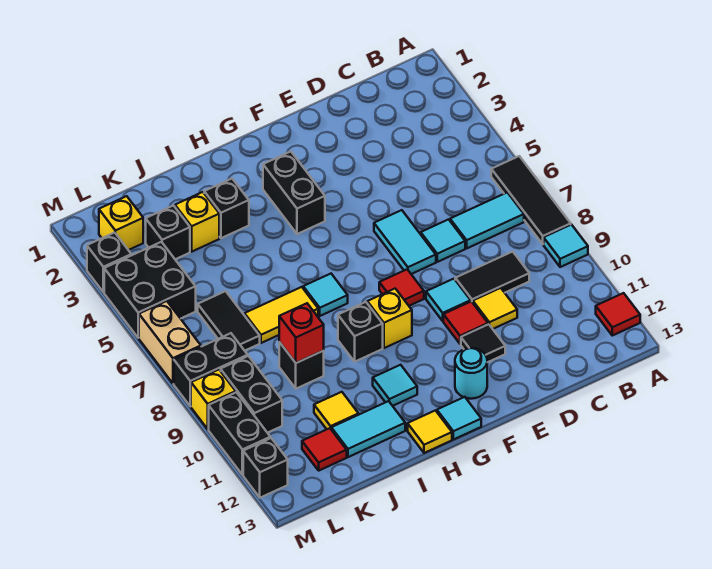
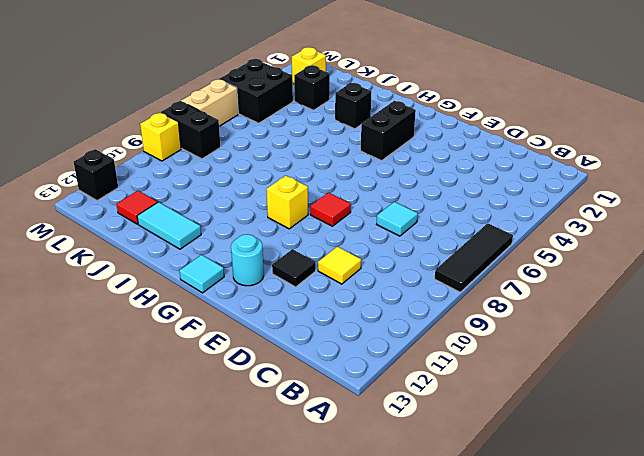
none -> cyan tile A9 level 1
none -> red tile A12 level 1
none -> cyan tile B7:C7 level 1
none -> black tile C9:D9 level 1

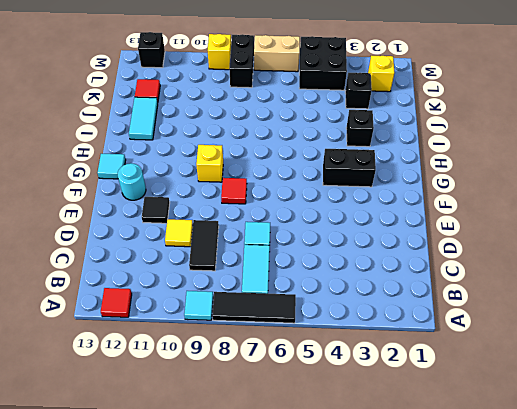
none -> cyan tile E6:E7 level 1
none -> cyan tile E9 level 1
none -> red tile E10 level 1
none -> cyan tile H7 level 1

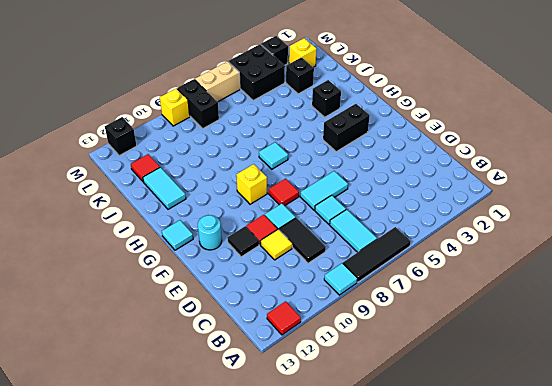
none -> black brick H9 level 1
none -> cyan tile H11 level 1
none -> yellow tile H13 level 1
none -> yellow tile I7:J7 level 1

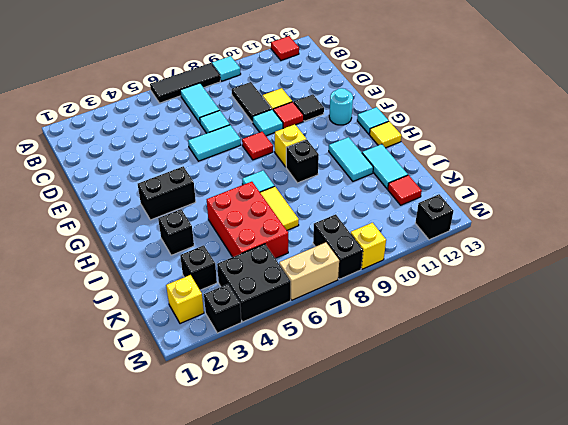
cyan tile H11:I11 level 1 -> cyan tile H11 level 1
red brick I5:K6 level 1 -> black tile K6:K7 level 1
none -> yellow brick J3 level 1
none -> black brick J9 level 1
none -> yellow tile J11 level 1
none -> black brick L9:L10 level 1

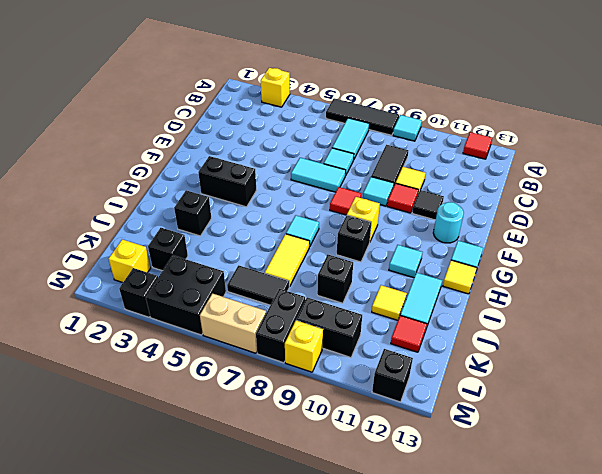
yellow brick A3 level 1 -> yellow brick J3 level 1
none -> black brick M10:M11 level 1
none -> red brick J9 level 2

